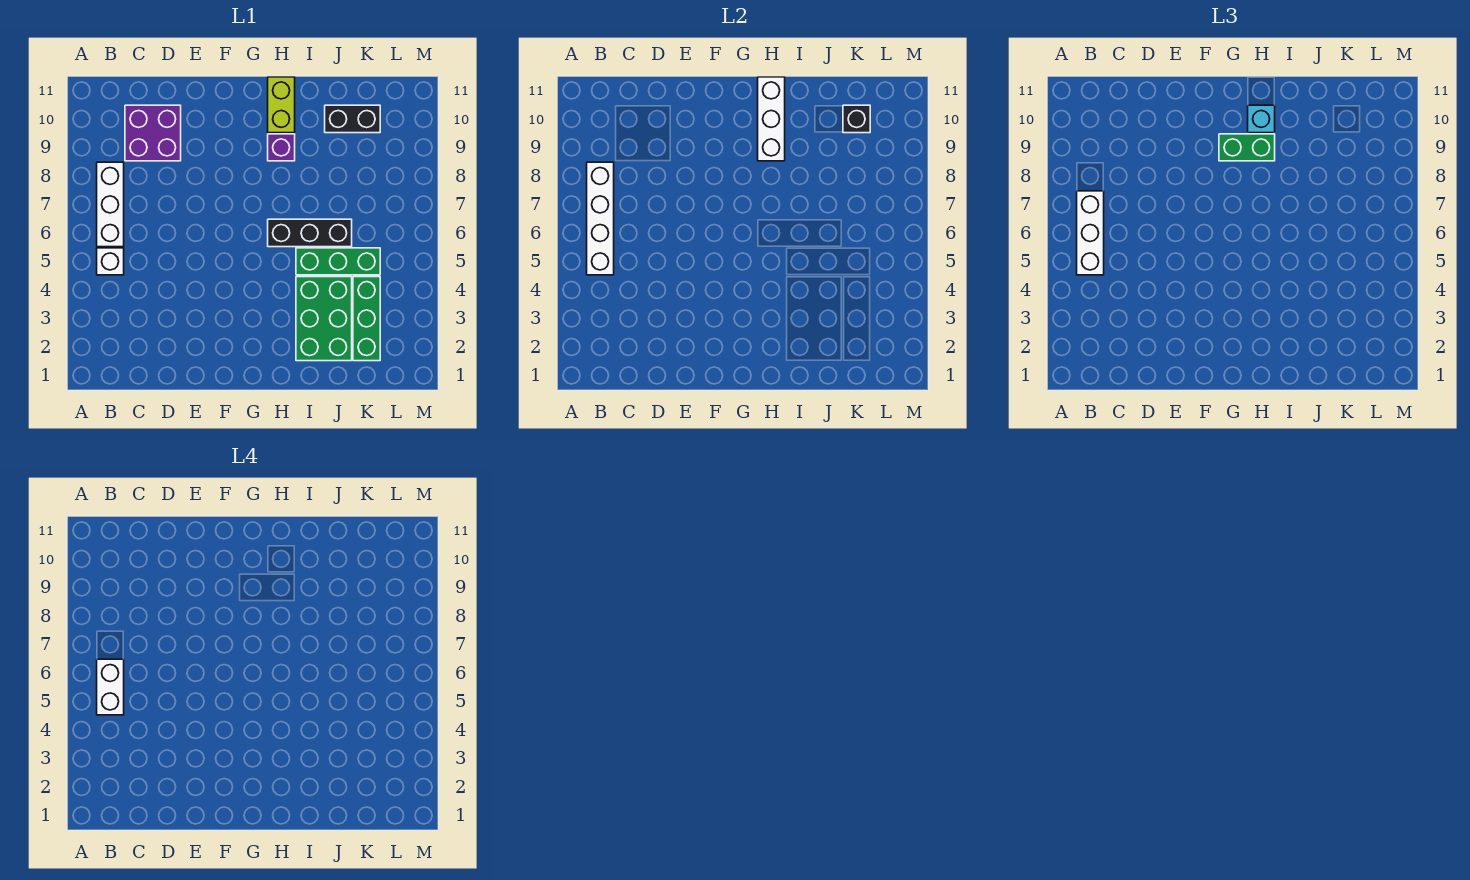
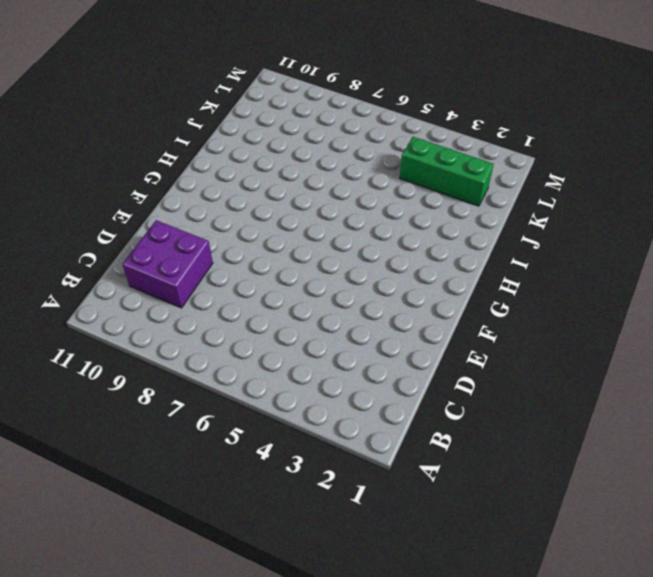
none -> white brick B5 level 1
none -> white brick B6:B8 level 1
none -> black brick H6:J6 level 1

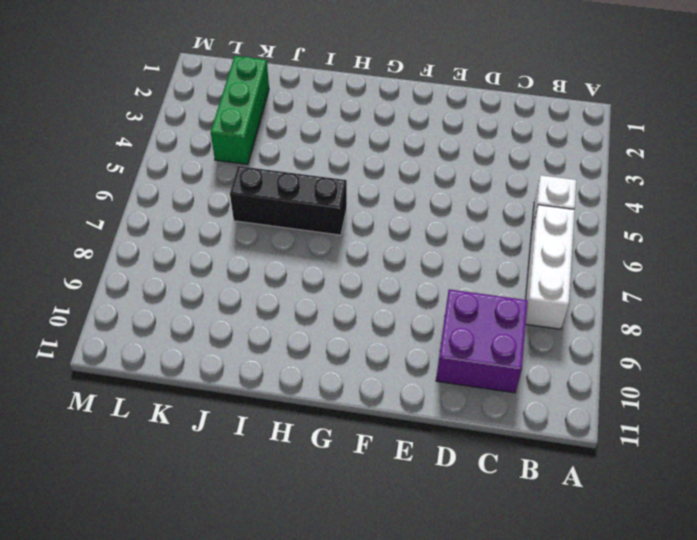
none -> purple brick H9 level 1
none -> lime brick H10:H11 level 1
none -> green brick I2:J4 level 1

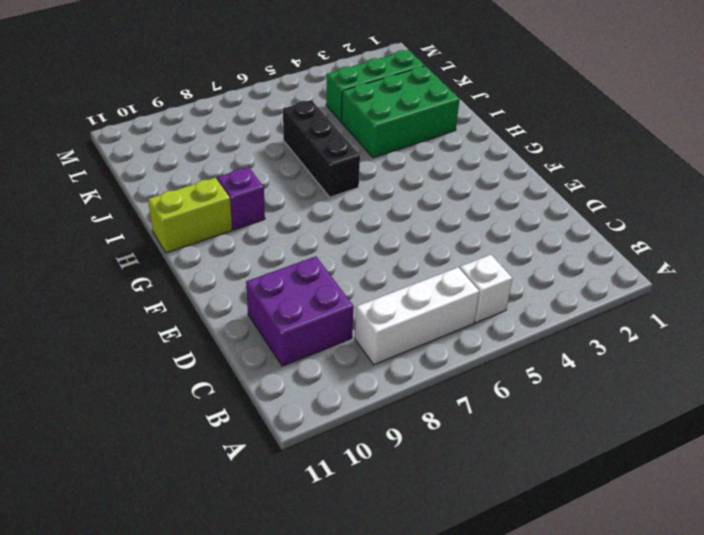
none -> green brick I5:K5 level 1
none -> black brick J10:K10 level 1
none -> white brick B5:B8 level 2

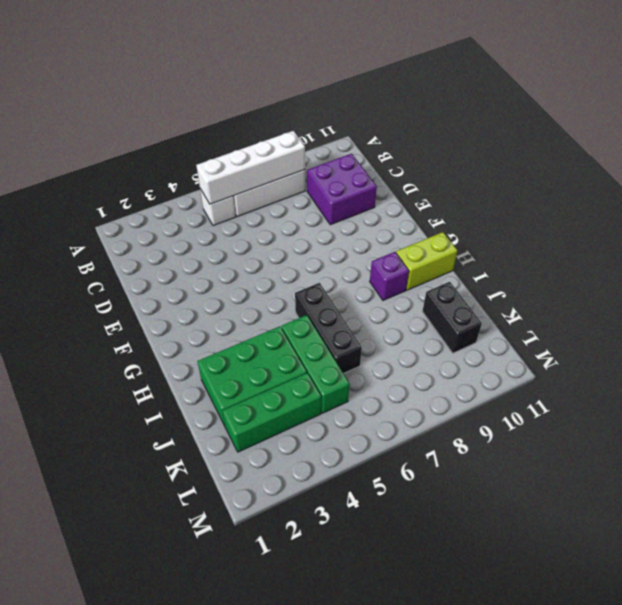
none -> white brick H9:H11 level 2
none -> black brick K10 level 2
none -> white brick B5:B7 level 3

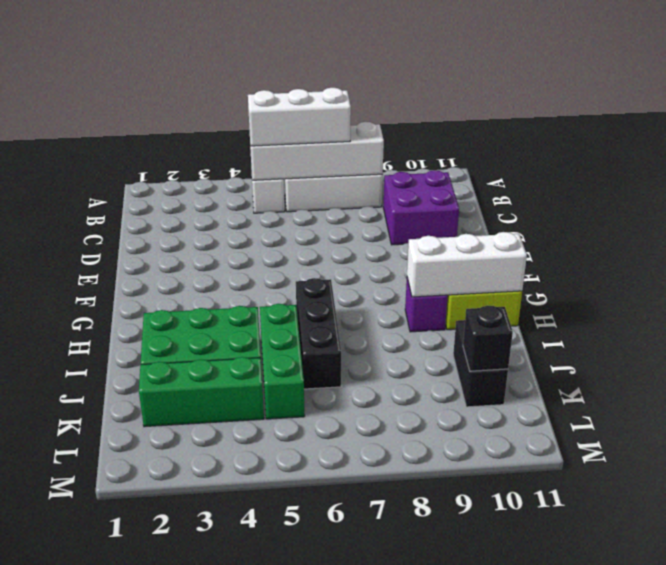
none -> green brick G9:H9 level 3
none -> cyan brick H10 level 3
none -> white brick B5:B6 level 4

